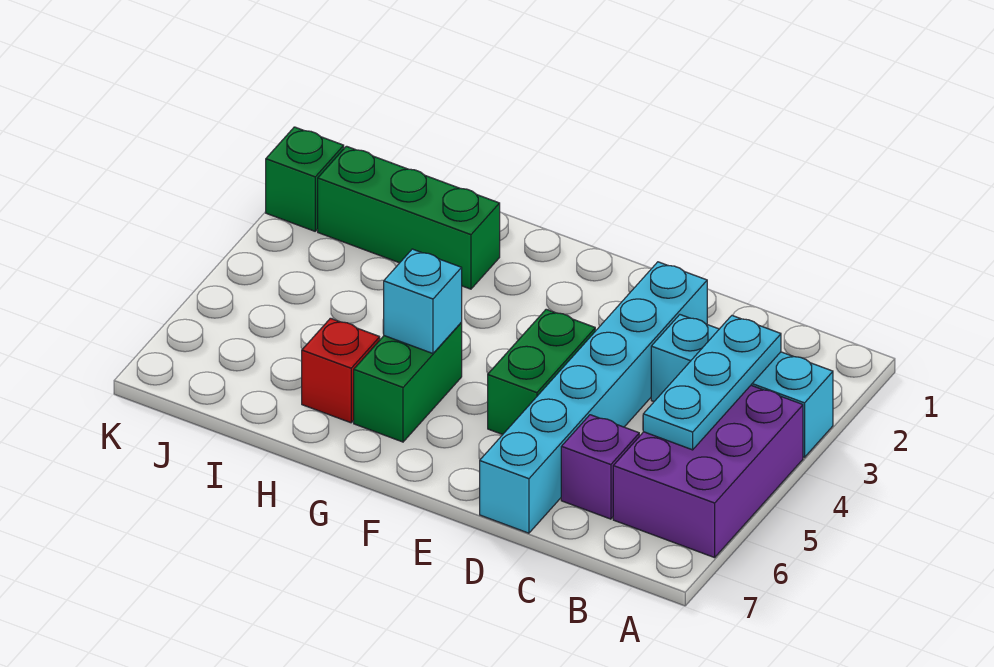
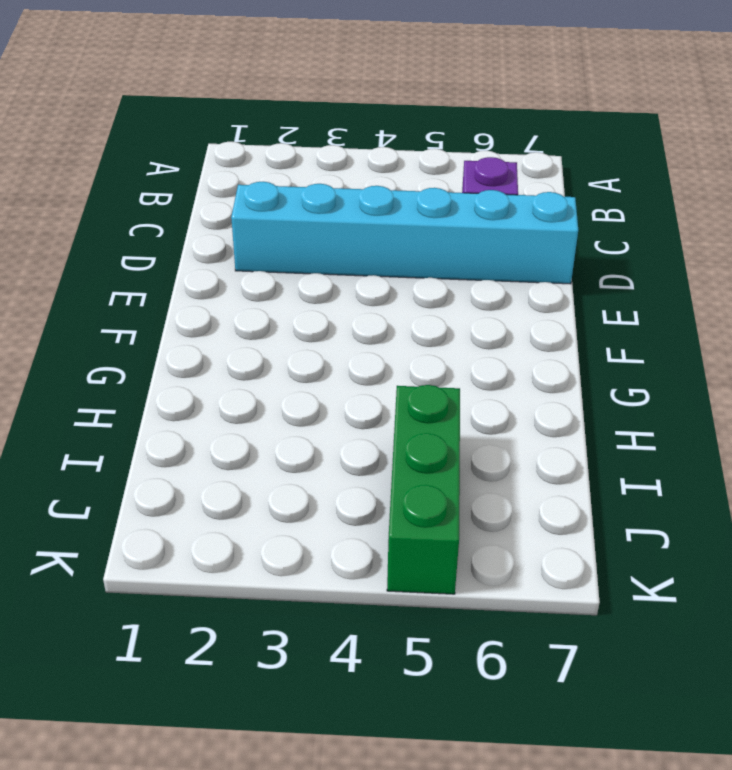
green brick I5:K5 level 1 -> green brick H2:J2 level 1
none -> cyan brick A3:C3 level 1
none -> purple brick A4:B6 level 1

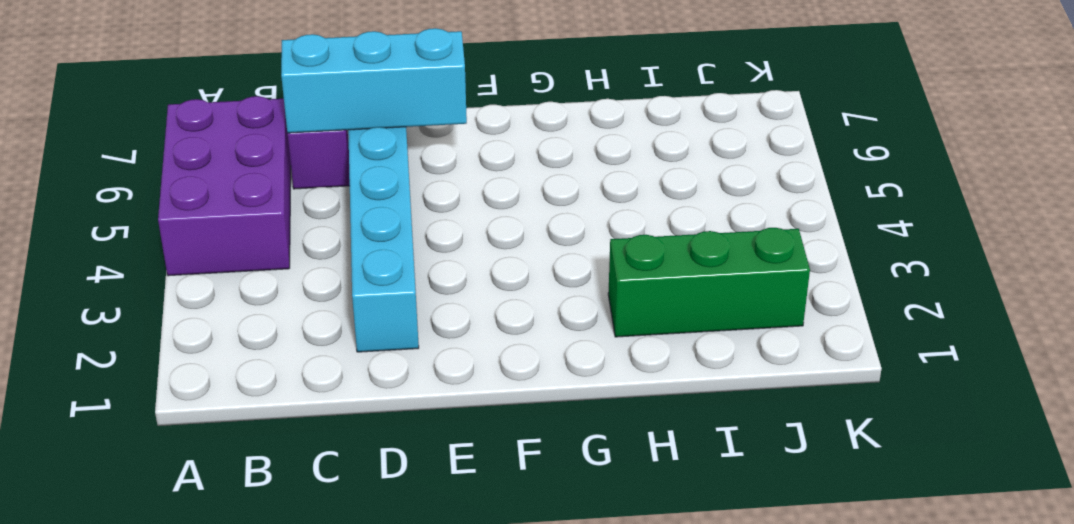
cyan brick C6:E6 level 2 -> cyan brick A3:C3 level 1
none -> green brick E4:E5 level 1
none -> green brick G5:G6 level 1

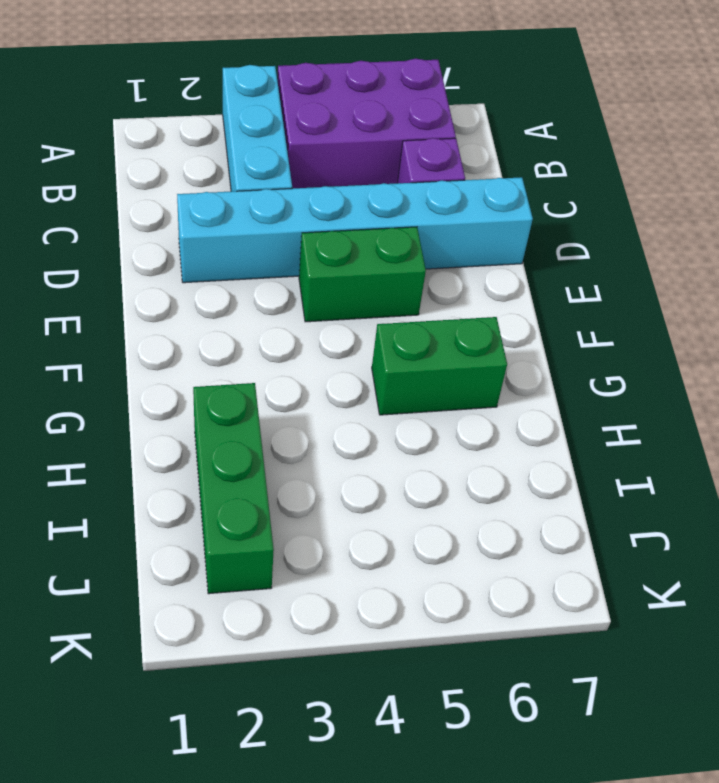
none -> red brick H6 level 1
none -> green brick K2 level 1

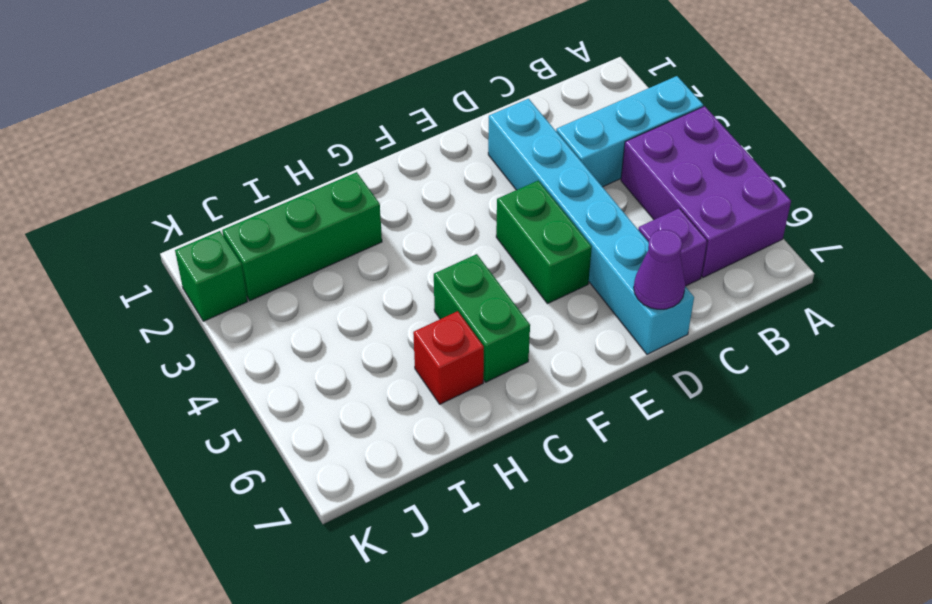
purple cone D7 level 2 -> none
none -> cyan plate B3:B5 level 2
none -> cyan brick G5 level 2

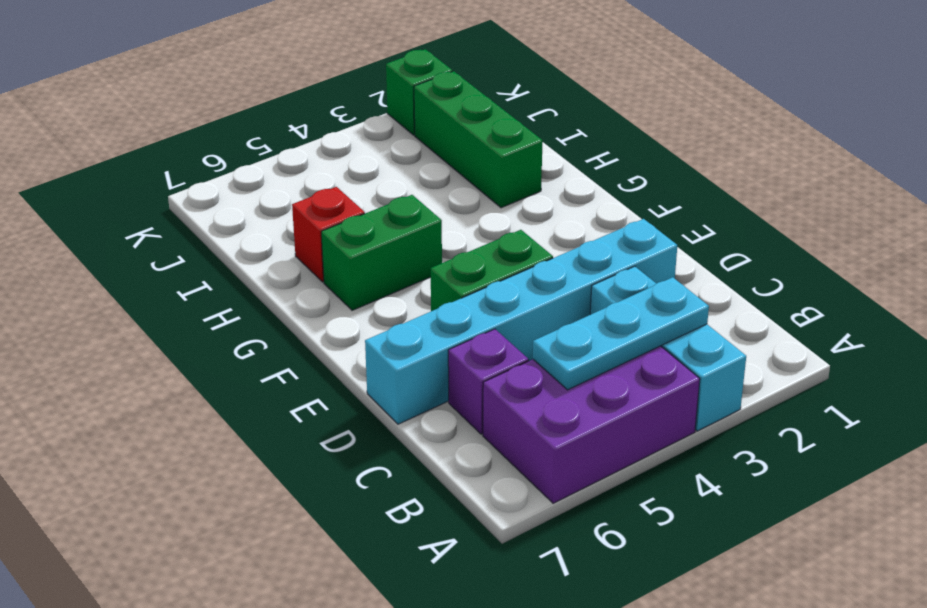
none -> cyan brick G5 level 2

